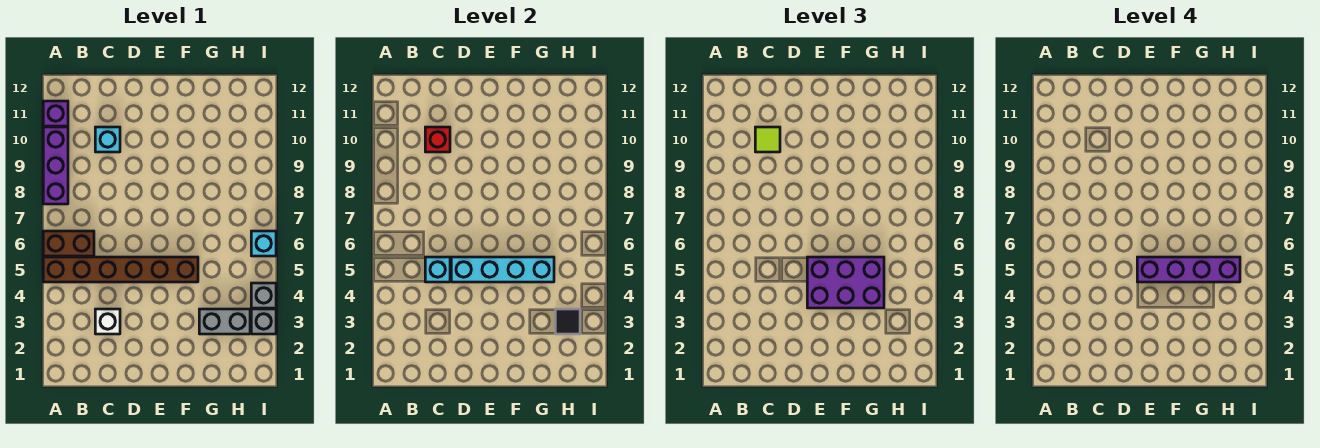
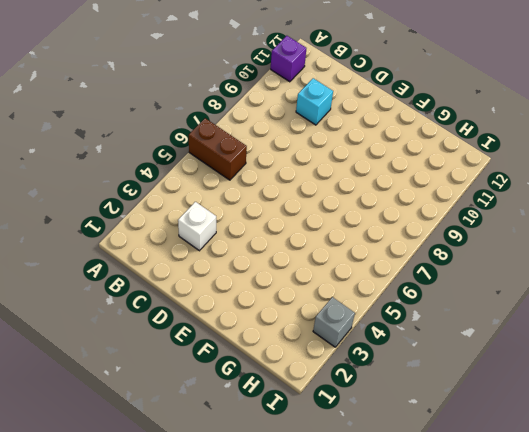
none -> brown brick A5:F5 level 1
none -> purple brick A8:A10 level 1
none -> grey brick G3:H3 level 1

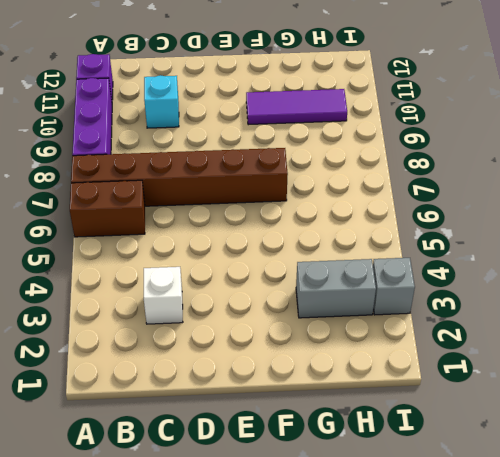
brown brick A7:F7 level 1 -> brown brick A5:F5 level 1
purple tile F10:H10 level 1 -> none
none -> grey brick I4 level 1
none -> cyan brick I6 level 1
none -> cyan brick C5 level 2

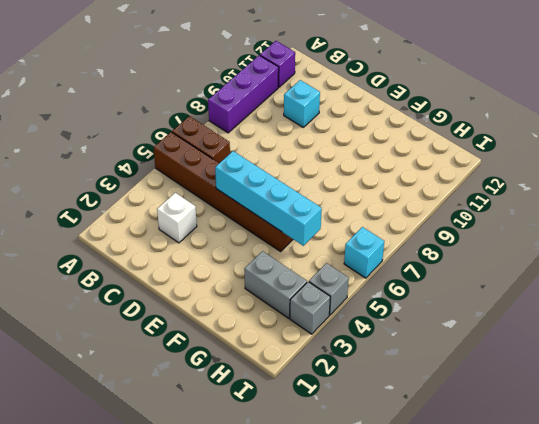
none -> cyan brick C5 level 2
none -> red brick C10 level 2
none -> black tile H3 level 2

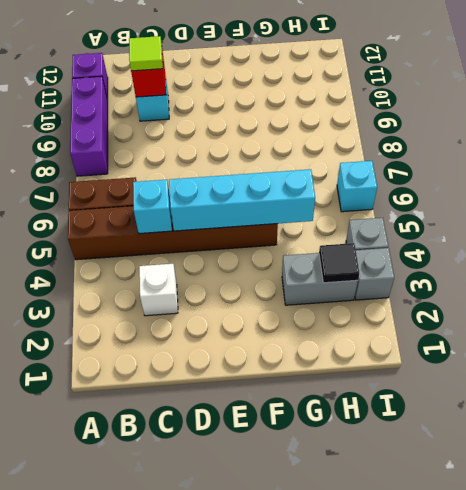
none -> purple brick E4:G5 level 3
none -> purple brick E5:H5 level 4

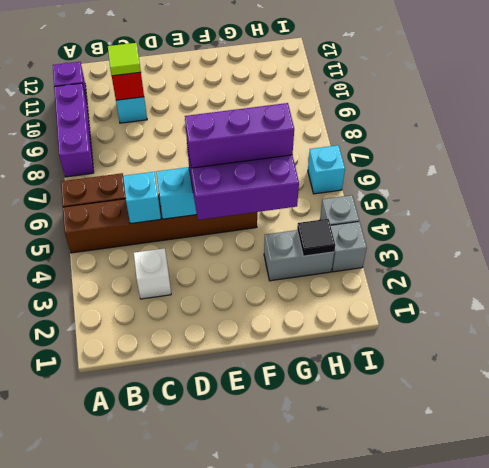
purple brick E5:G5 level 4 -> purple brick E5:H5 level 4

